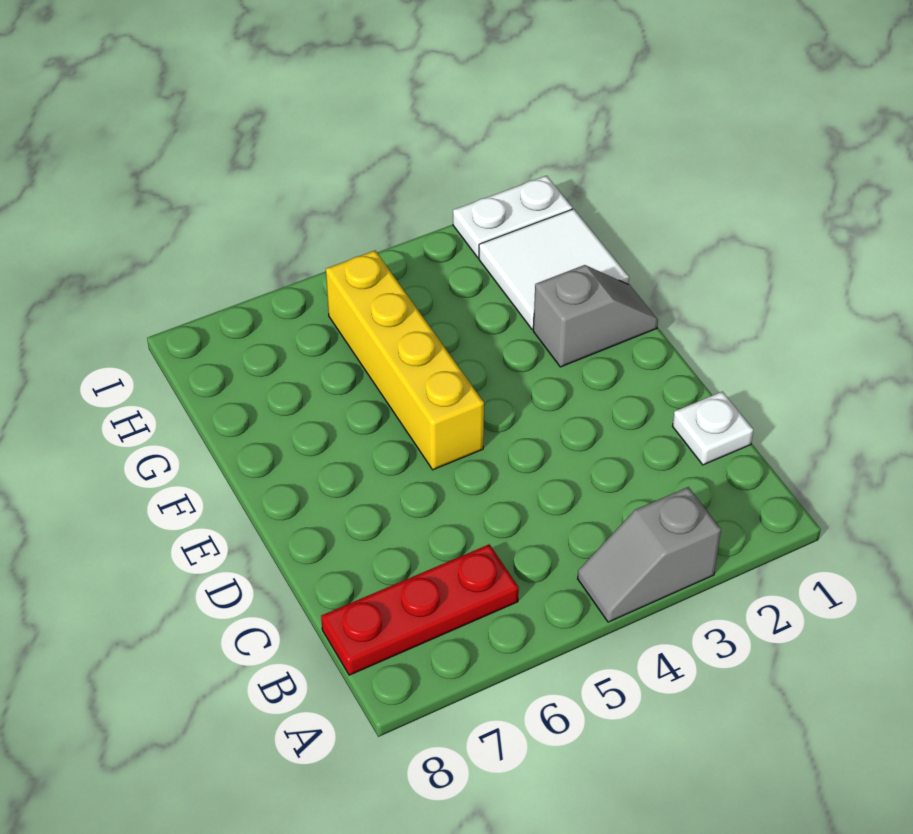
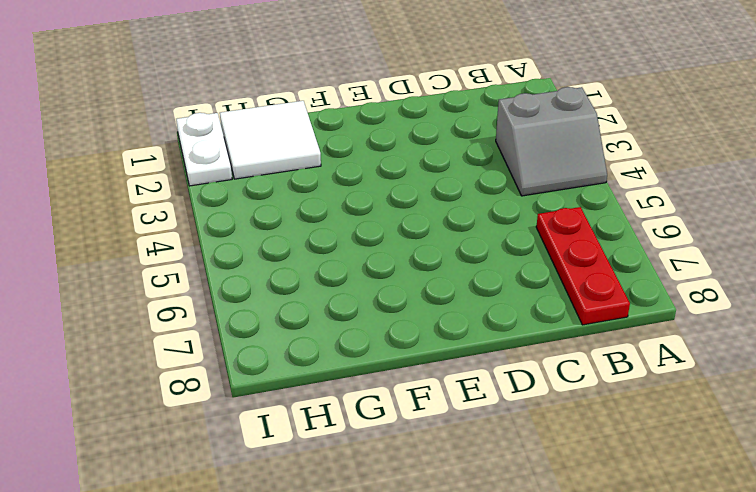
grey slope A3:B4 level 1 top 3 -> grey slope A3:A4 level 1 top 3
none -> white plate C1 level 1
none -> yellow brick E5:H5 level 1

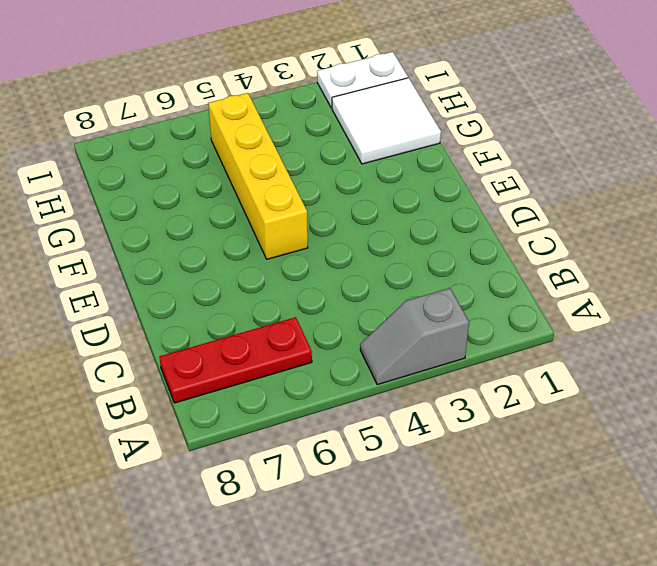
none -> white plate C1 level 1
none -> grey slope F1:F2 level 1 top 2

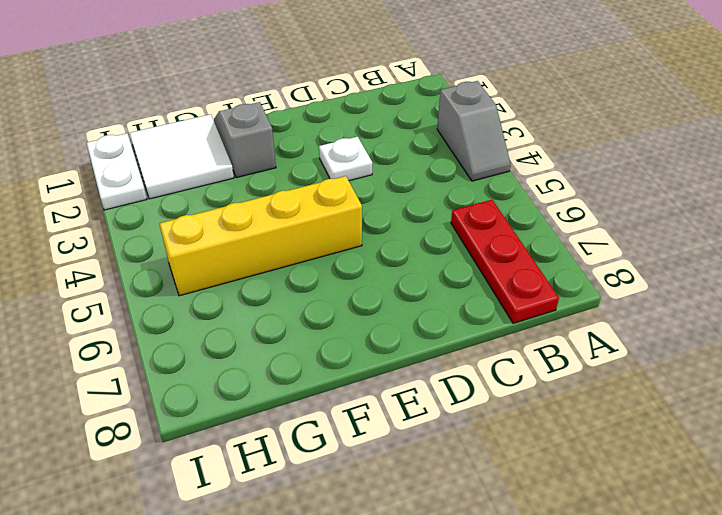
white plate D3 level 1 -> white plate C1 level 1

